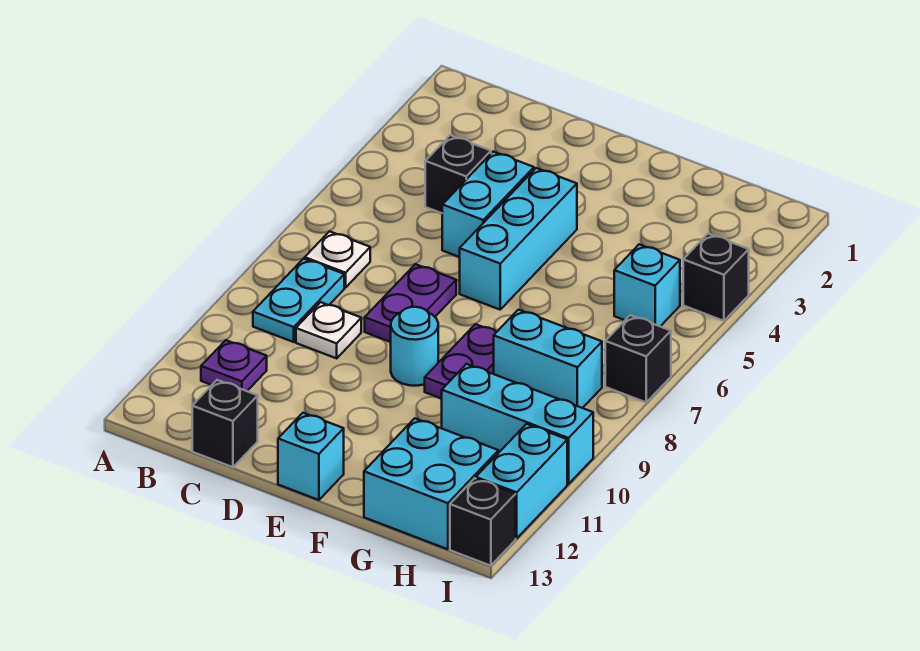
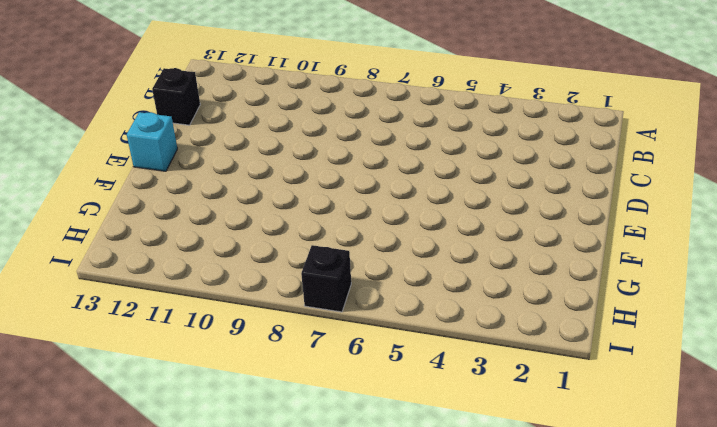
none -> white plate B7 level 1
none -> cyan plate B8:B9 level 1
none -> purple plate B11 level 1

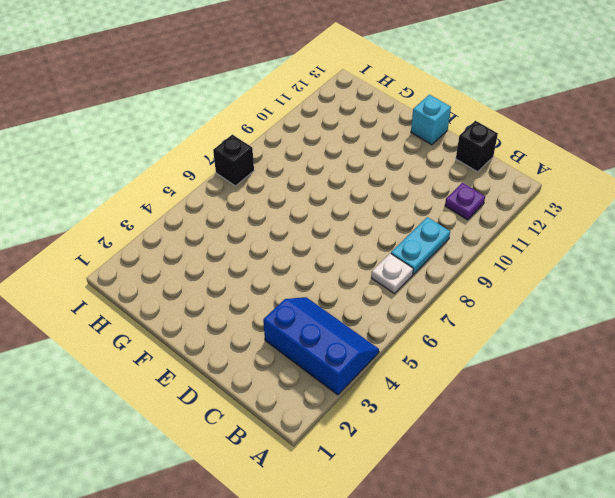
blue slope A3:C4 level 1 top 3 -> black brick C4 level 1
none -> white plate C9 level 1
none -> cyan brick D4:D5 level 1
none -> purple plate D7:D8 level 1

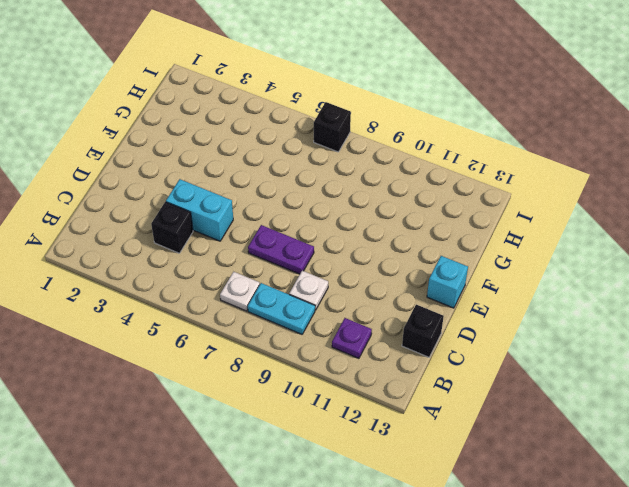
none -> cyan brick E4:E6 level 1
none -> cyan round brick E9 level 1
none -> purple plate F8:F9 level 1

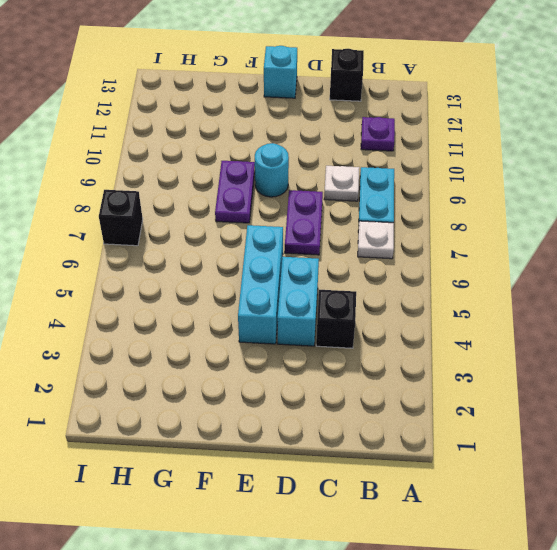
none -> cyan brick G8:H8 level 1
none -> cyan brick G10:I10 level 1
none -> cyan brick G12:H13 level 1

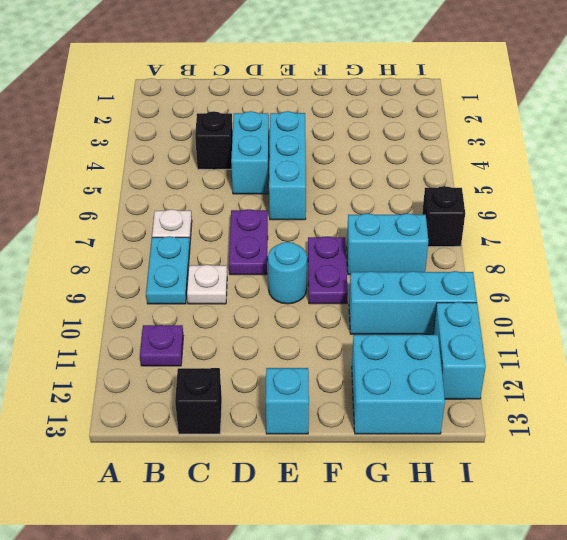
none -> cyan brick H5 level 1
none -> black brick I4 level 1
none -> black brick I13 level 1

